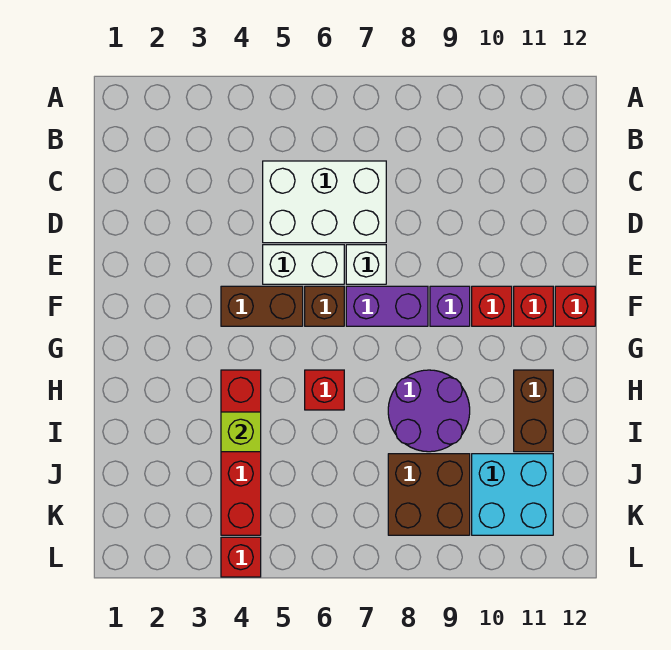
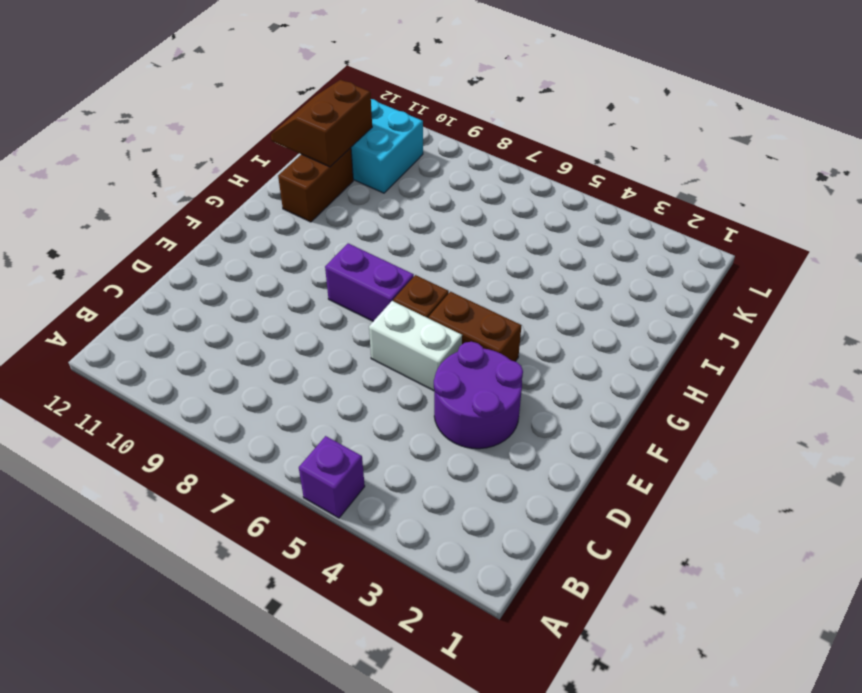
purple brick A5 level 1 -> purple brick F9 level 1
purple round brick D3:E4 level 1 -> purple round brick H8:I9 level 1
brown slope I11:J12 level 2 top 11 -> none
none -> white brick C5:D7 level 1
none -> white brick E7 level 1
none -> red brick F10 level 1

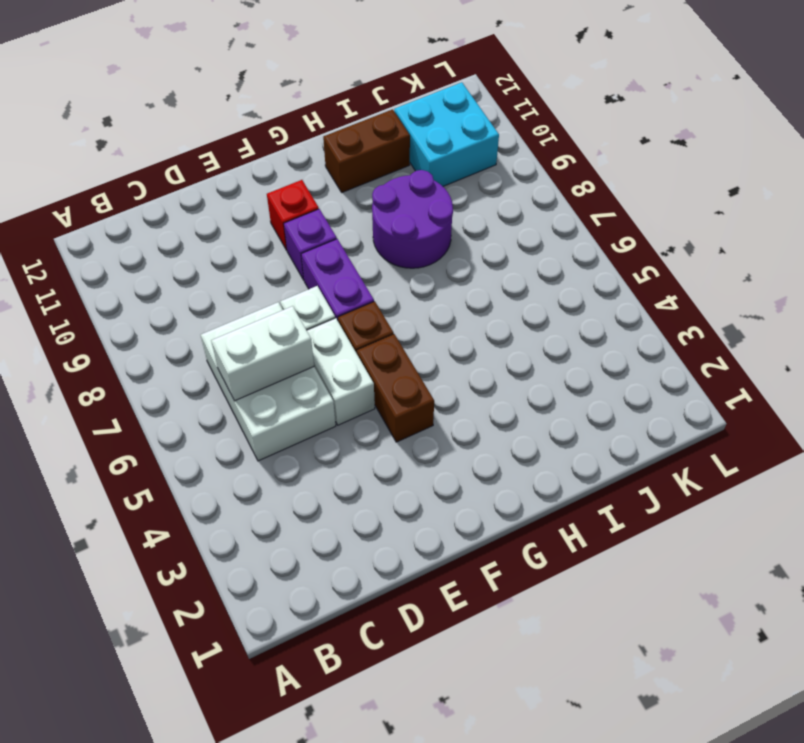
white brick C6:D6 level 2 -> none
none -> red brick F11 level 1
none -> red brick F12 level 1
none -> red brick H4:K4 level 1

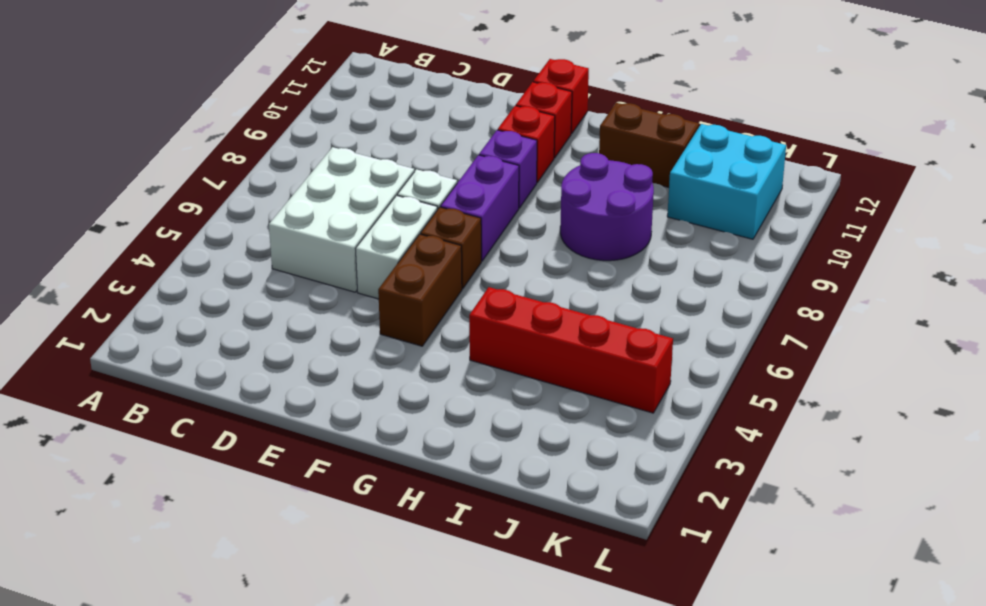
none -> red brick H6 level 1
none -> brown brick J8:K9 level 1
none -> red brick L4 level 1

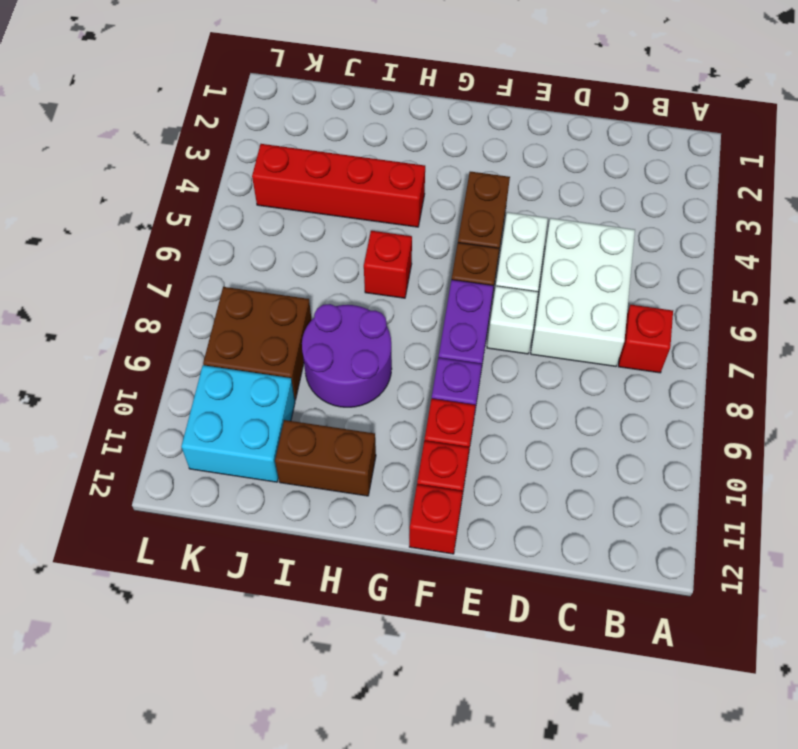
red brick B7 level 1 -> red brick L4 level 1
none -> lime brick I4 level 2

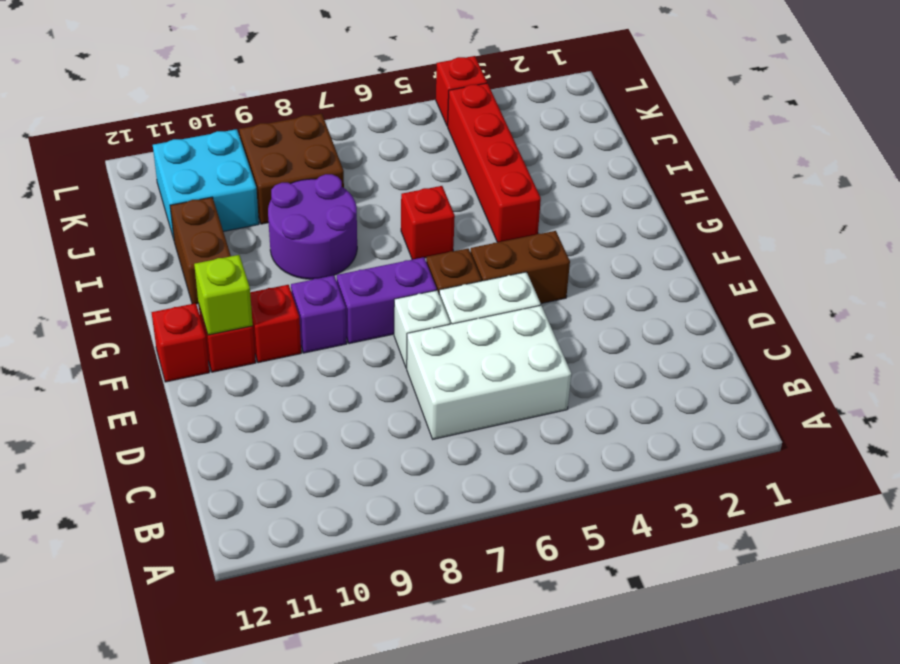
lime brick F11 level 2 -> lime brick I4 level 2

